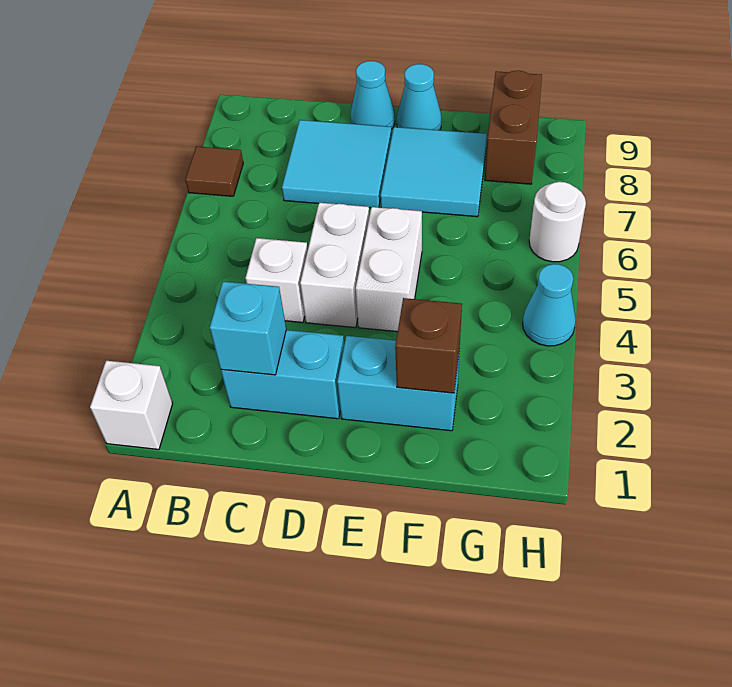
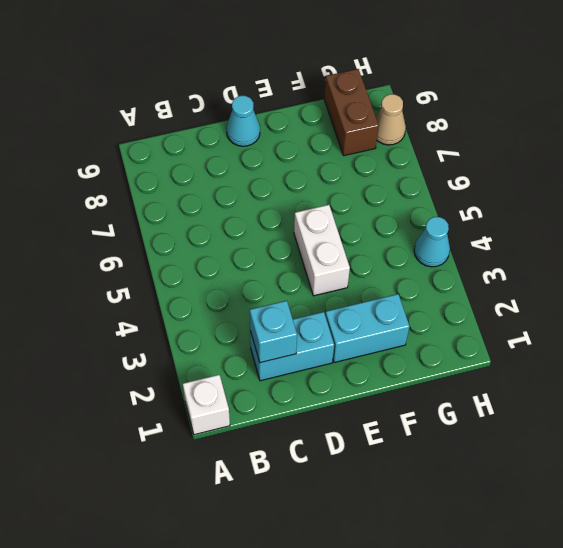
tan cone H8 level 1 -> none
none -> brown tile A7 level 1
none -> white brick C4 level 1
none -> cyan tile C7:D8 level 1

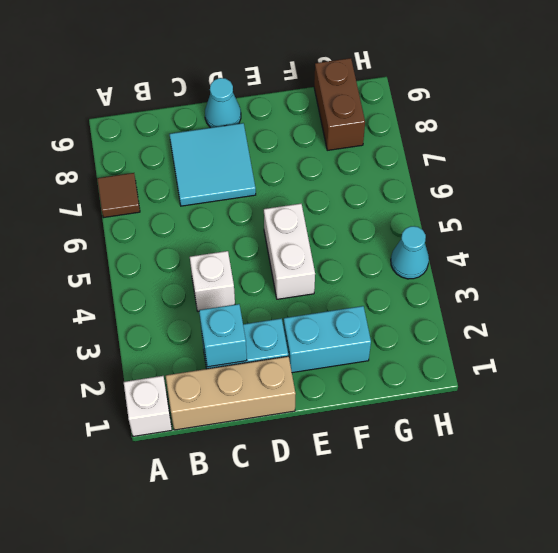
tan brick B1:D1 level 1 -> none
none -> white brick D4:D5 level 1
none -> cyan tile E7:F8 level 1
none -> cyan cone E9 level 1

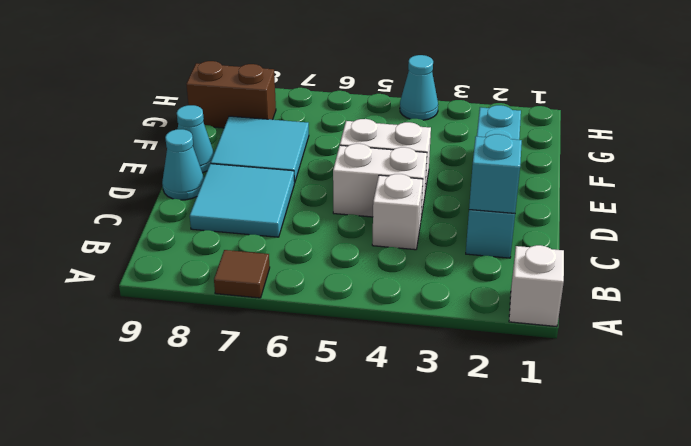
none -> white round brick H6 level 1
none -> brown brick F2 level 2

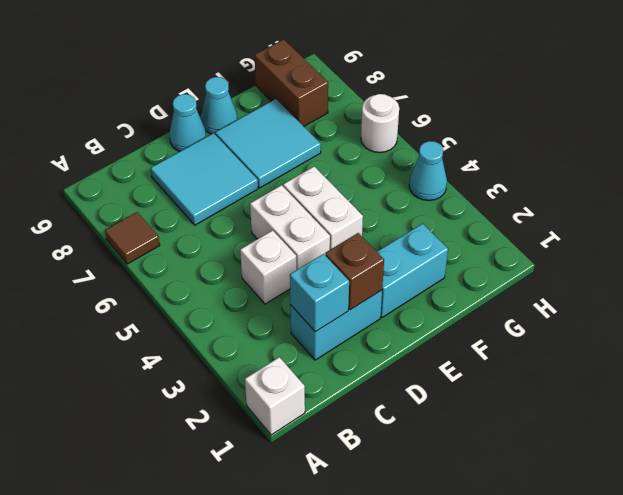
brown brick D2 level 2 -> brown brick F2 level 2

